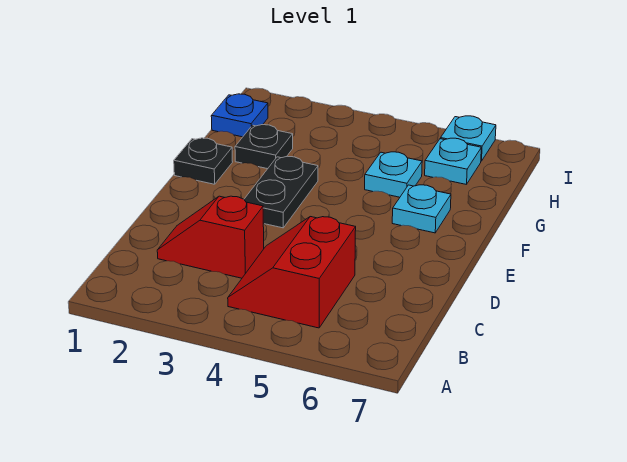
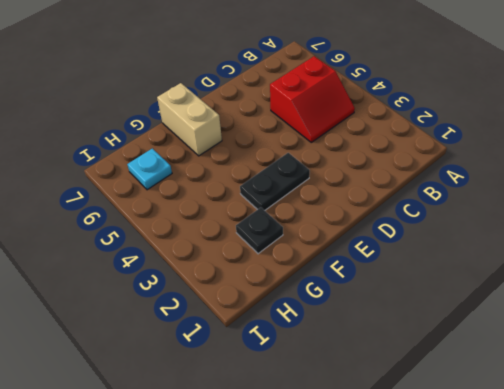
tan brick F6:F7 level 1 -> cyan plate F6 level 1
none -> red slope C2:C3 level 1 top 3
none -> black plate F1 level 1

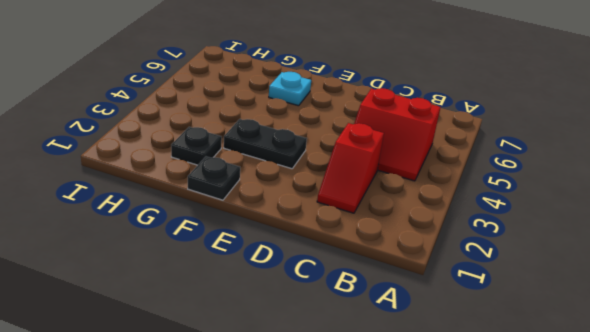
none -> cyan plate G5 level 1
none -> blue plate H1 level 1

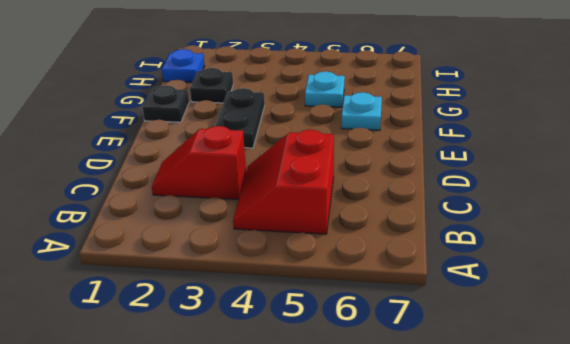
none -> cyan plate H6 level 1
none -> cyan plate I6 level 1

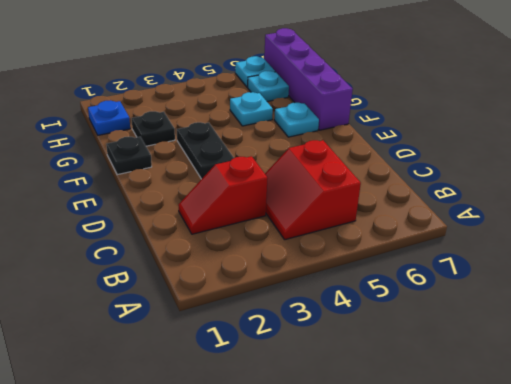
purple brick F7:I7 level 1 -> none

